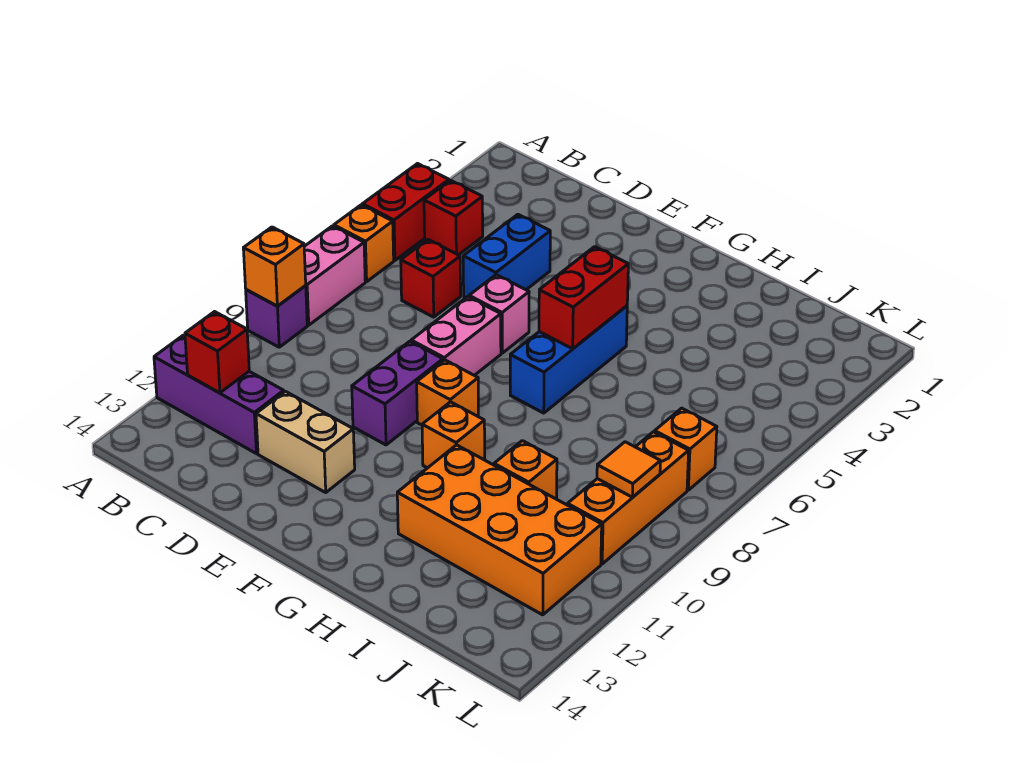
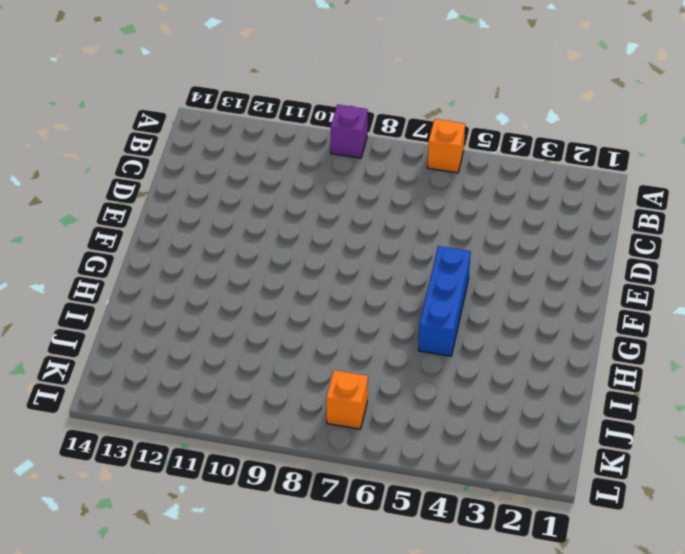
blue brick F5:H5 level 1 -> blue brick G5:G7 level 1
none -> red brick A4:A5 level 1
none -> pink brick A7:A8 level 1
none -> purple brick A12:C12 level 1

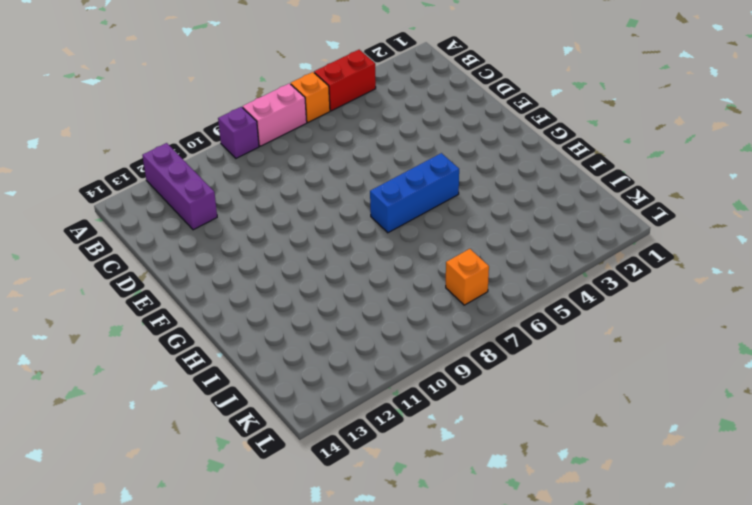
none -> red brick B4 level 1
none -> red brick C6 level 1
none -> blue brick D4:D5 level 1

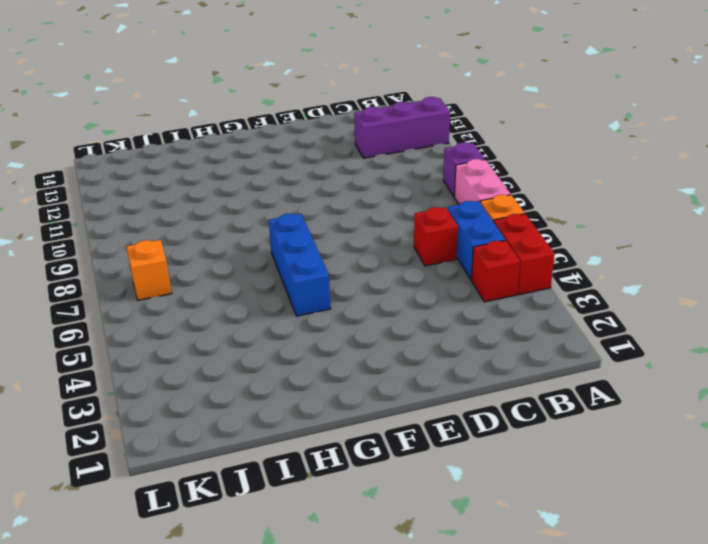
blue brick B5:B6 level 1 -> blue brick D4:D5 level 1
none -> tan brick D12:E12 level 1
none -> pink brick E6 level 1
none -> pink brick E7:E8 level 1

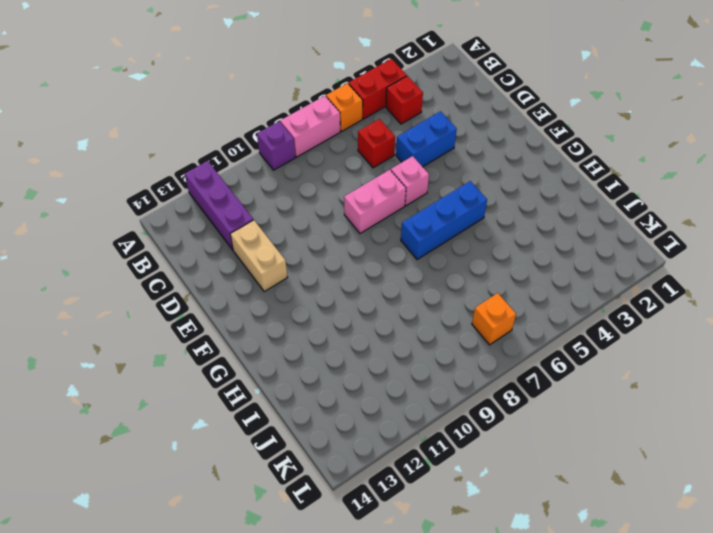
none -> purple brick E9:E10 level 1
none -> orange brick F9 level 1
none -> orange brick G10 level 1

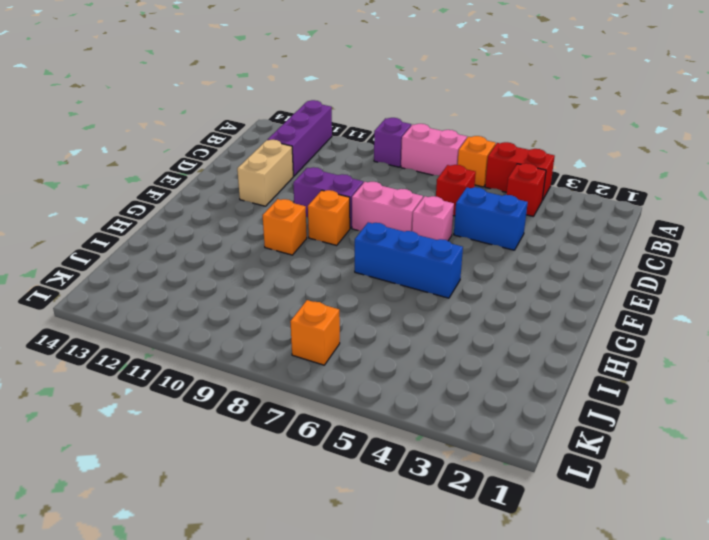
none -> orange brick H11:K12 level 1
none -> orange brick I10 level 1
none -> orange brick K8:K10 level 1

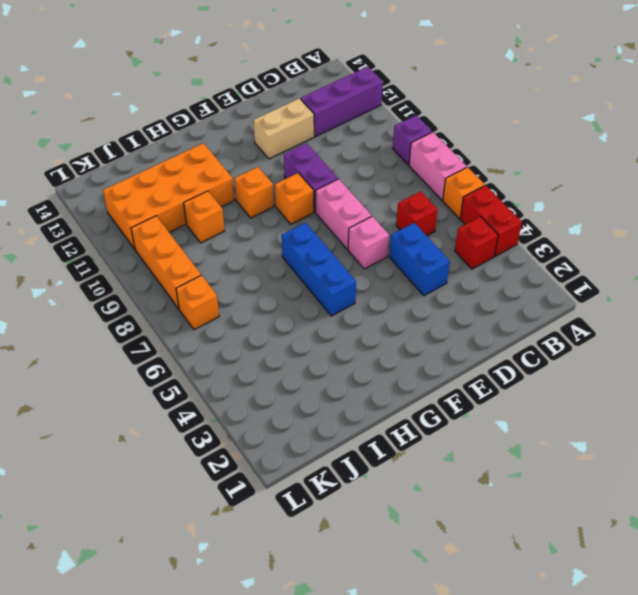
none -> orange brick A9 level 2
none -> red brick B12 level 2
none -> red brick G5:G6 level 2

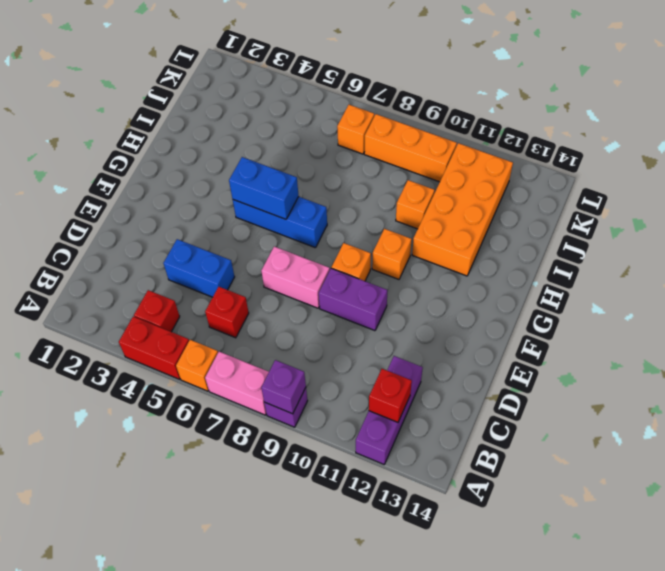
purple brick A9 level 2 -> orange brick A9 level 2
blue brick G5:G6 level 2 -> red brick G5:G6 level 2
none -> tan brick D12:E12 level 1
none -> pink brick E6 level 1
none -> orange tile K9 level 2

